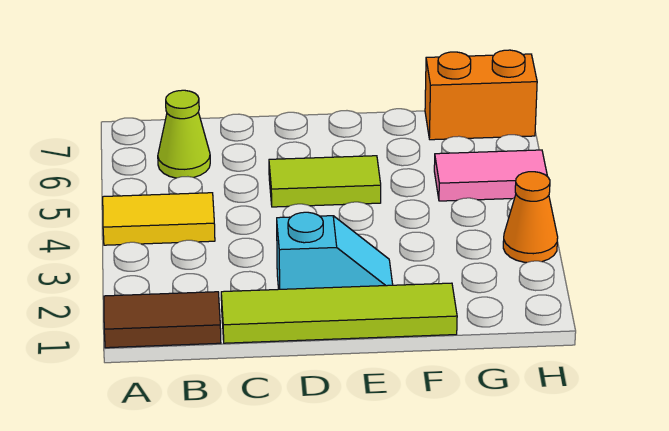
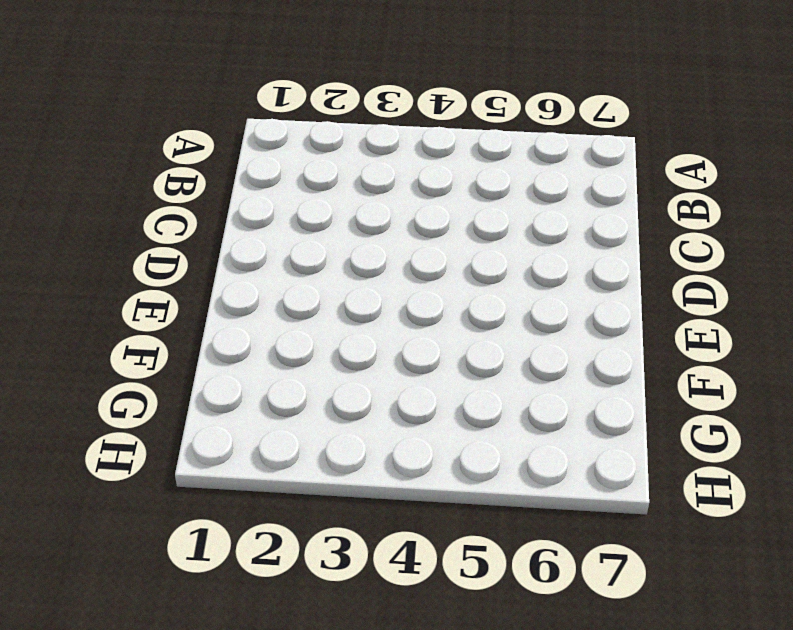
none -> brown tile A1:B1 level 1
none -> yellow tile A4:B4 level 1

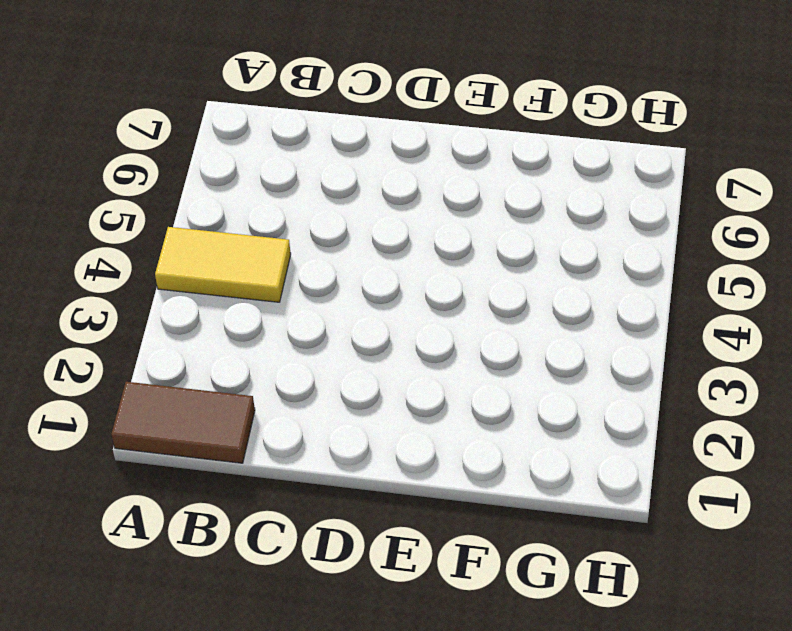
none -> lime cone B6 level 1
none -> lime tile C1:F1 level 1

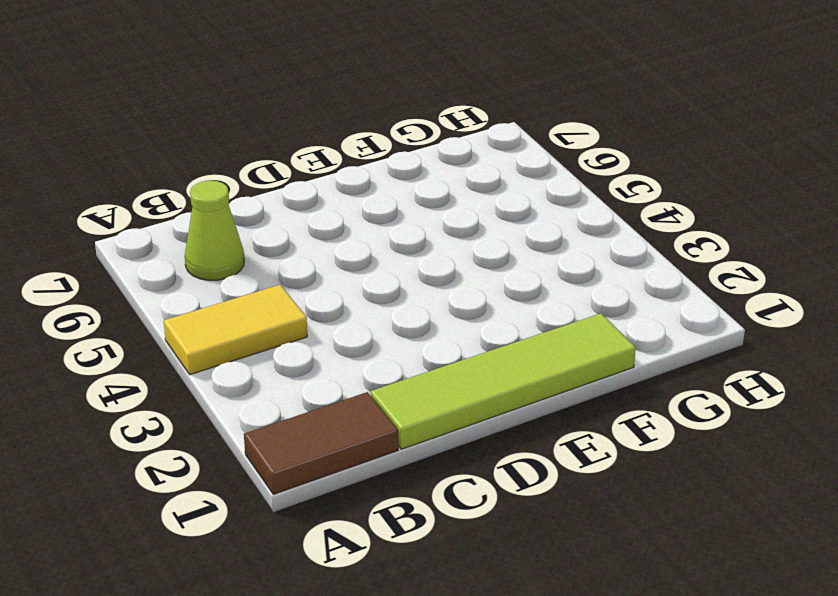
none -> cyan slope D2:E2 level 1 top D
none -> lime tile D5:E5 level 1

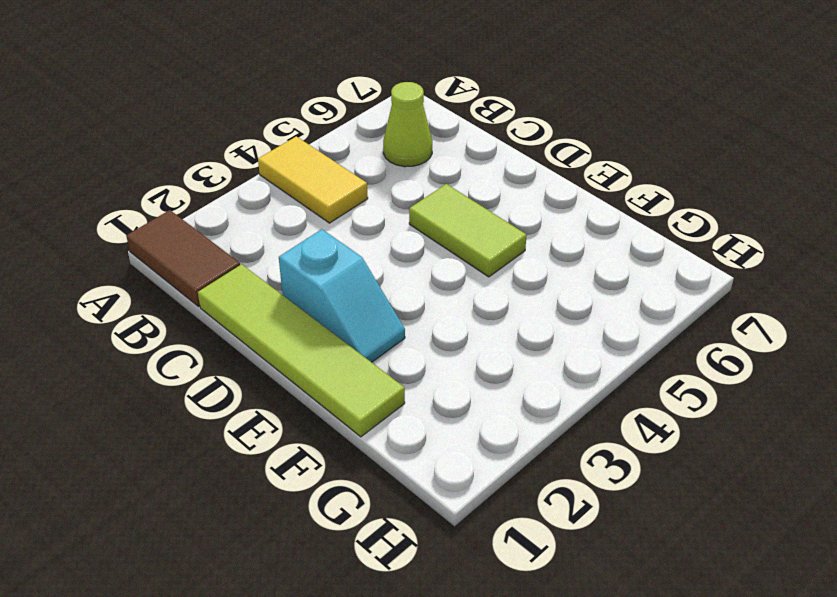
none -> pink tile G5:H5 level 1
none -> orange brick G7:H7 level 1

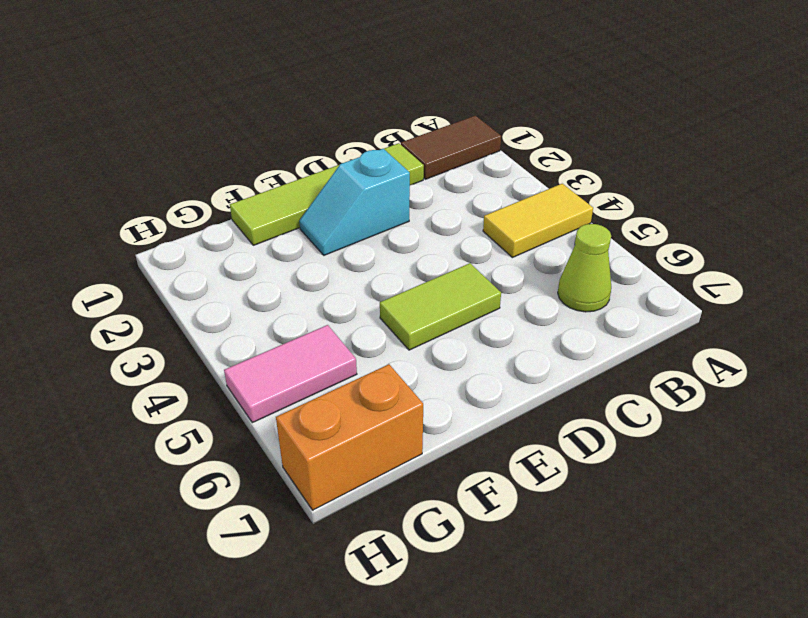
none -> orange cone H3 level 1

